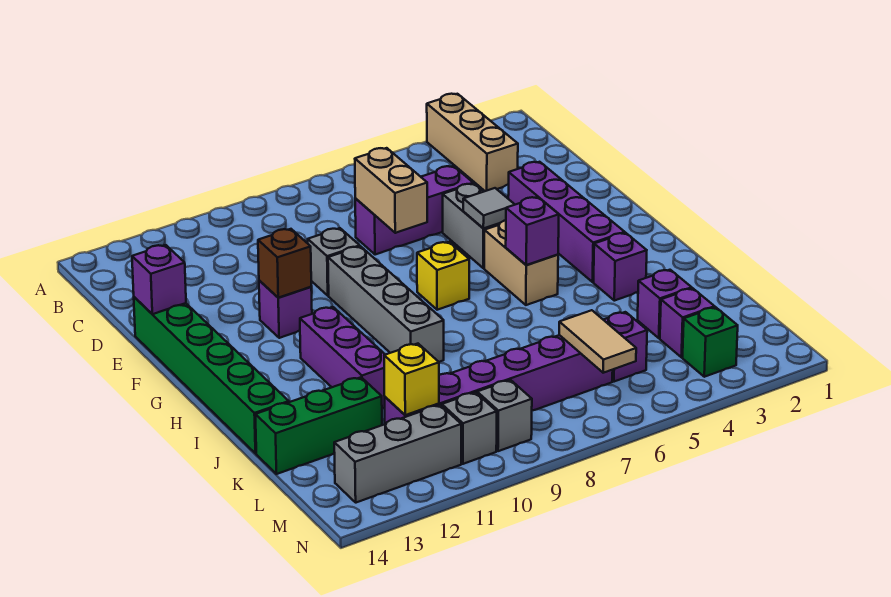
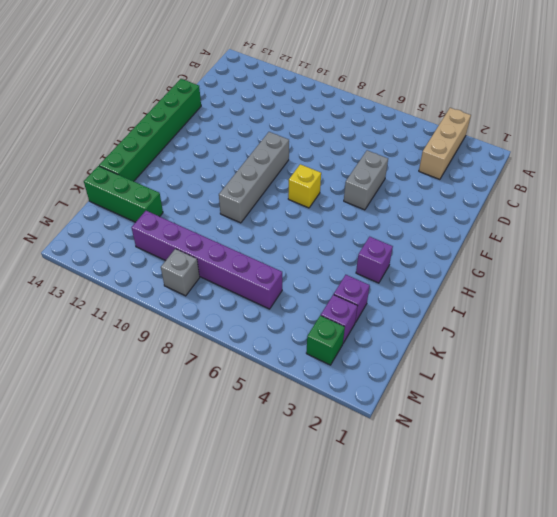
none -> purple brick D5:D7 level 1
none -> purple brick E3:H3 level 1
none -> grey brick E9 level 1

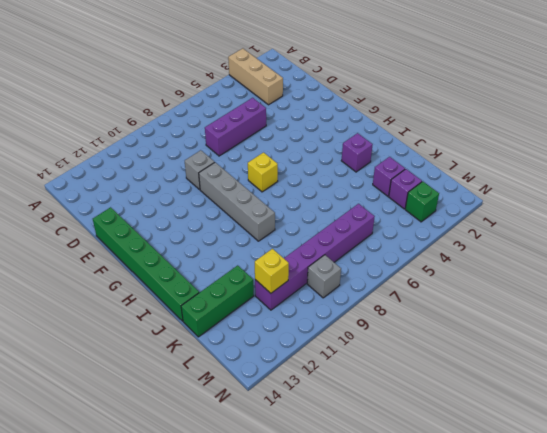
none -> purple brick E3:H3 level 1
none -> grey brick E5:F5 level 1
none -> purple brick F11 level 1

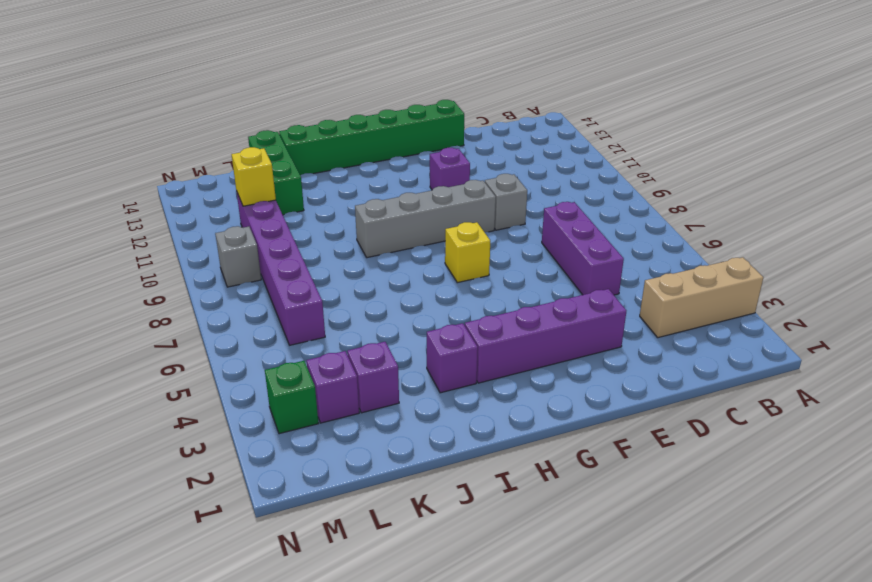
none -> grey brick E5:F5 level 1
none -> tan brick G5:H5 level 1
none -> purple brick H11:J11 level 1

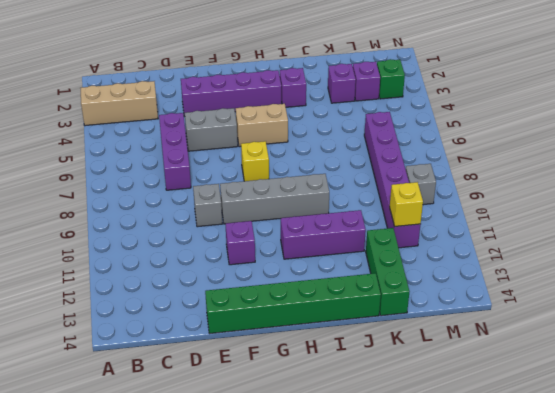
none -> purple brick L5 level 1
none -> grey brick M10 level 1
none -> grey brick M11:M13 level 1

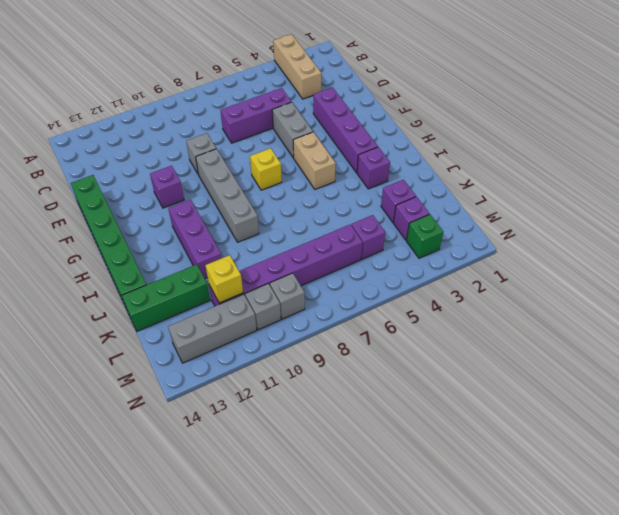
none -> tan brick D7:E7 level 2
none -> purple brick E14 level 2
none -> grey tile F5 level 2

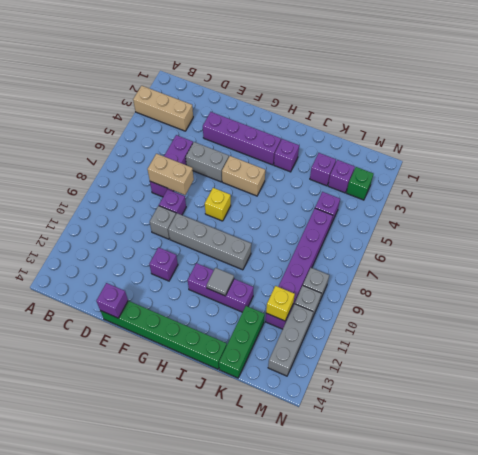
purple brick E8 level 1 -> purple brick H5 level 2
grey tile I11 level 2 -> grey tile F5 level 2
none -> brown brick F11 level 2
none -> tan tile L6:M6 level 2

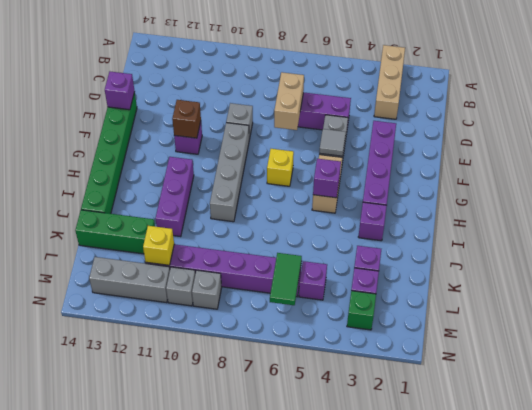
green tile L6:M6 level 2 -> tan tile L6:M6 level 2

